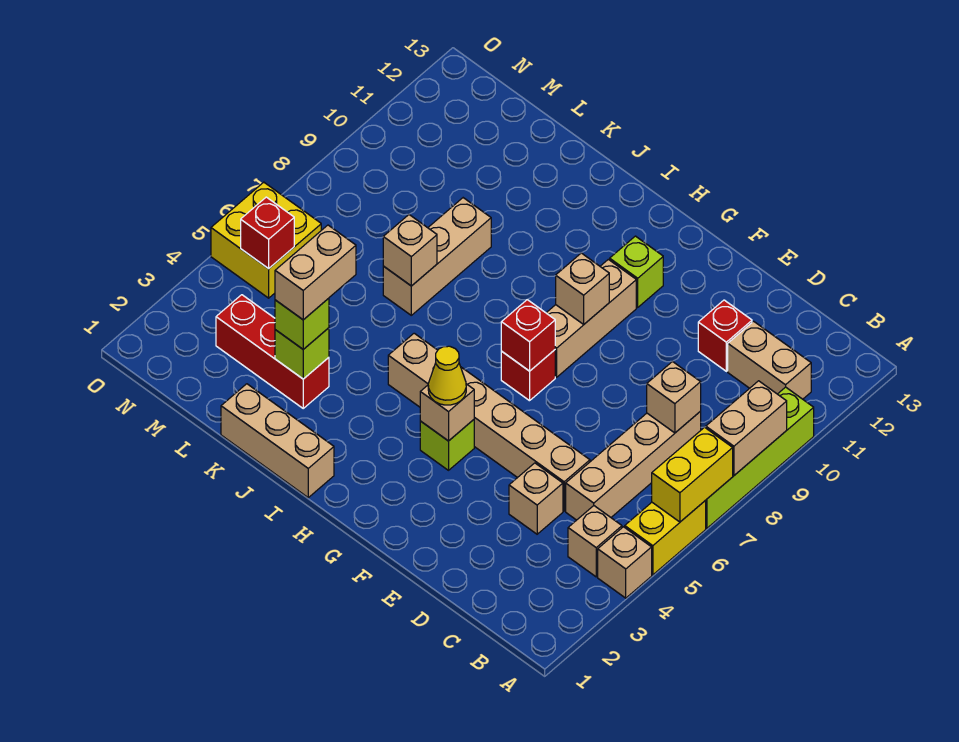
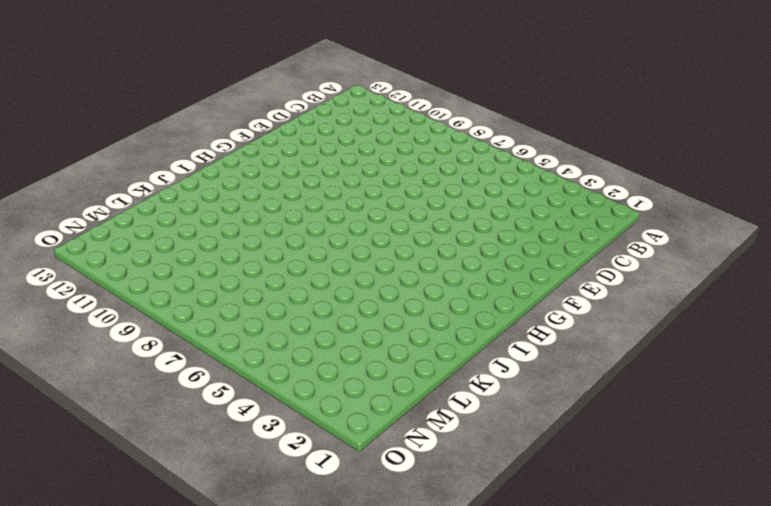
none -> tan brick A4 level 1
none -> yellow brick A5:A6 level 1
none -> lime brick A7:A10 level 1

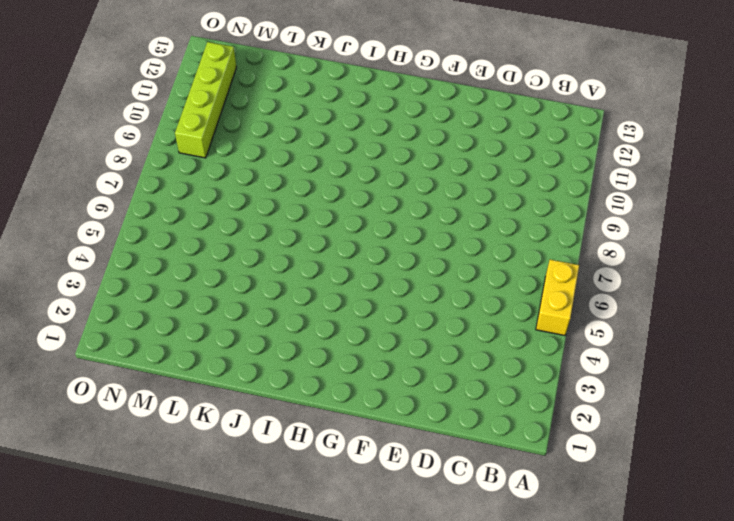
lime brick N9:N12 level 1 -> lime brick A7:A10 level 1
none -> tan brick A4 level 1
none -> tan brick B4 level 1
none -> tan brick B11:C11 level 1

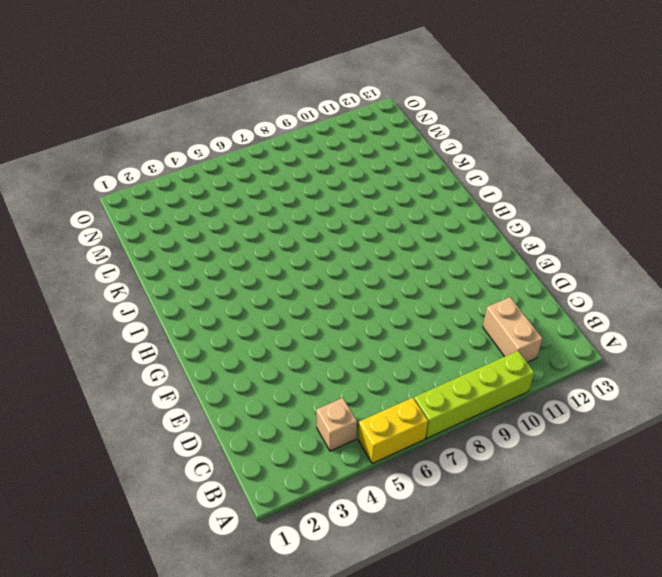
none -> tan brick A4 level 1
none -> tan brick C5:C8 level 1
none -> tan brick D4 level 1

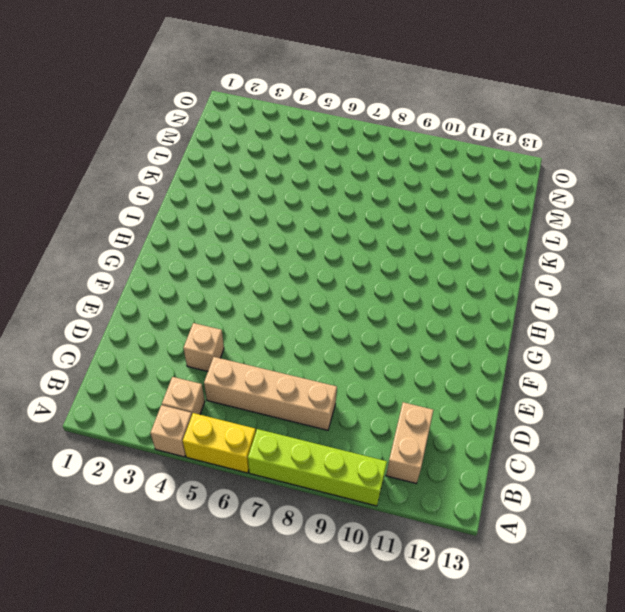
none -> tan brick D5:I5 level 1
none -> red brick D11 level 1
none -> lime brick G4 level 1

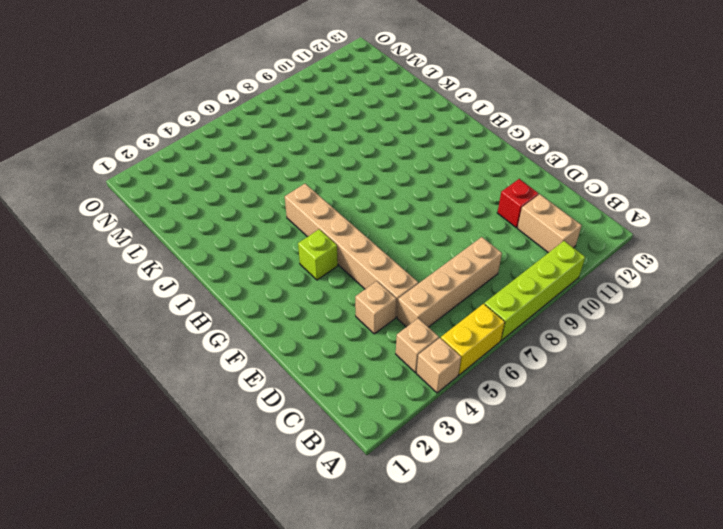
none -> red brick G7 level 1
none -> tan brick G8:G10 level 1
none -> lime brick G11 level 1

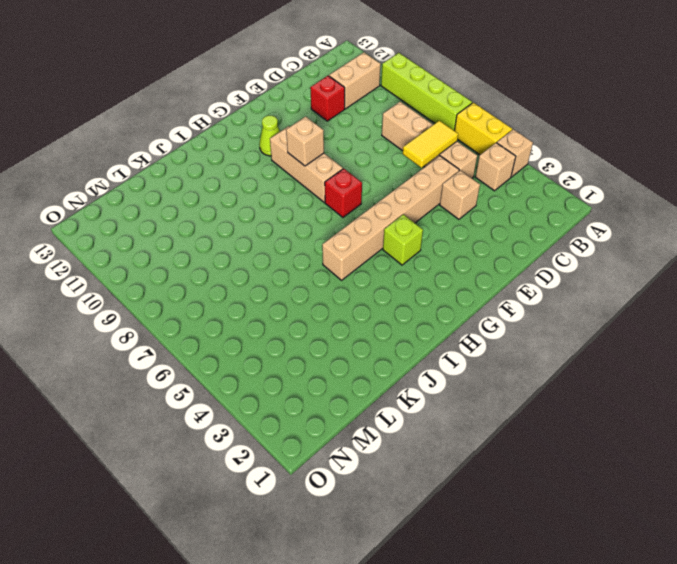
yellow tile C6:D6 level 2 -> none
lime cone G11 level 1 -> lime brick G11 level 1
none -> tan brick I1:K1 level 1
none -> red brick K3:M3 level 1
none -> tan brick K7:K9 level 1

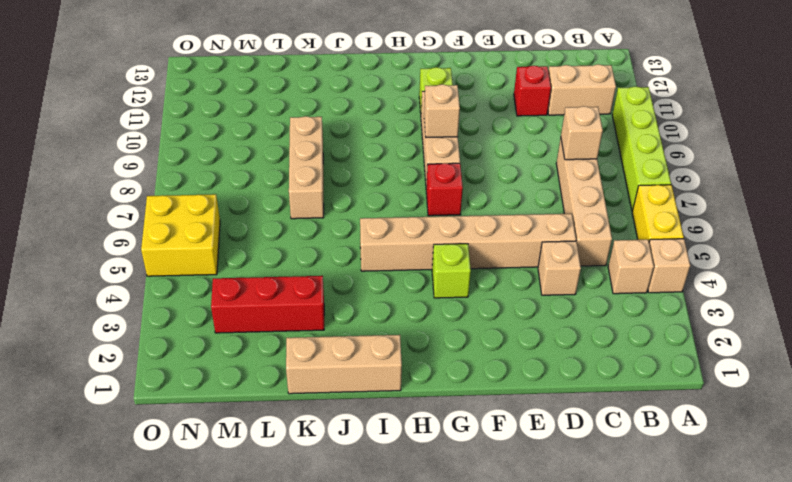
none -> yellow brick A6:A7 level 2
none -> tan brick A8:A9 level 2
none -> tan brick G4 level 2

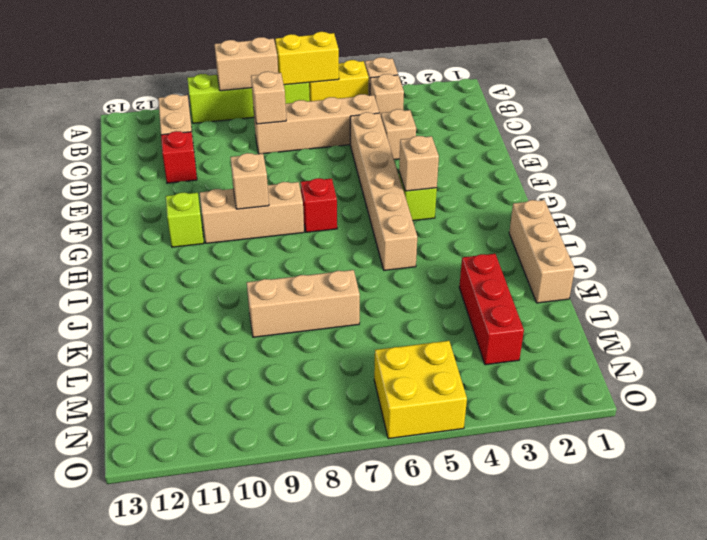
none -> red brick G7 level 2
none -> lime brick K3 level 2
none -> tan brick K7 level 2

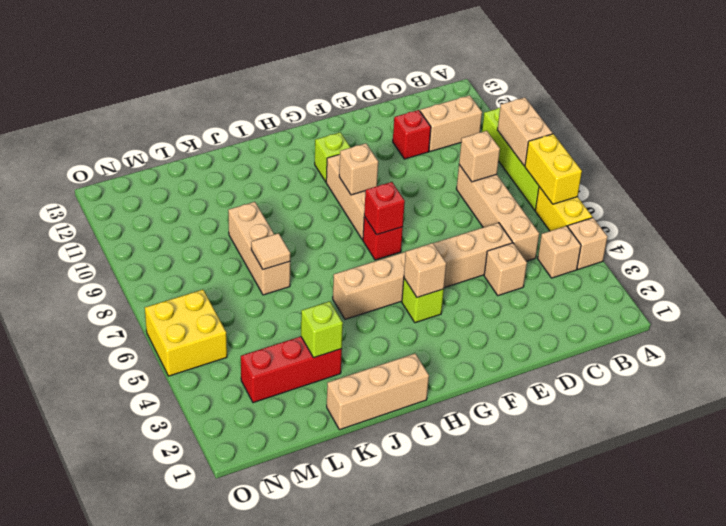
tan tile K7 level 2 -> tan brick K7 level 2
none -> red brick N5 level 2
none -> yellow cone G4 level 3
none -> lime brick K3 level 3

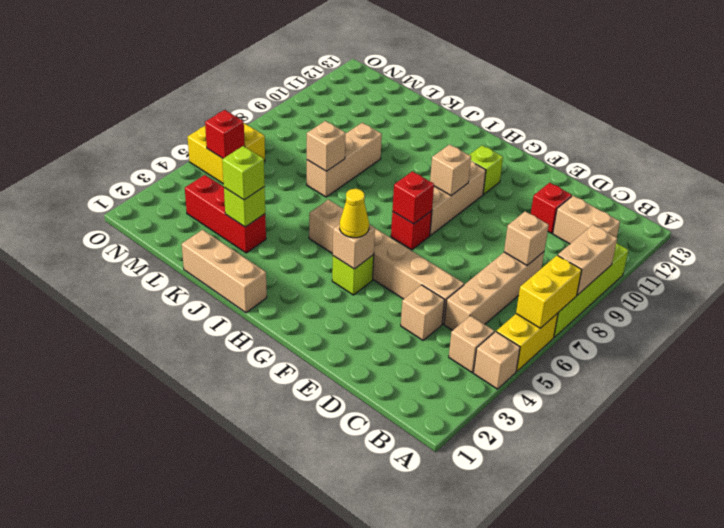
none -> tan brick K3:K4 level 4

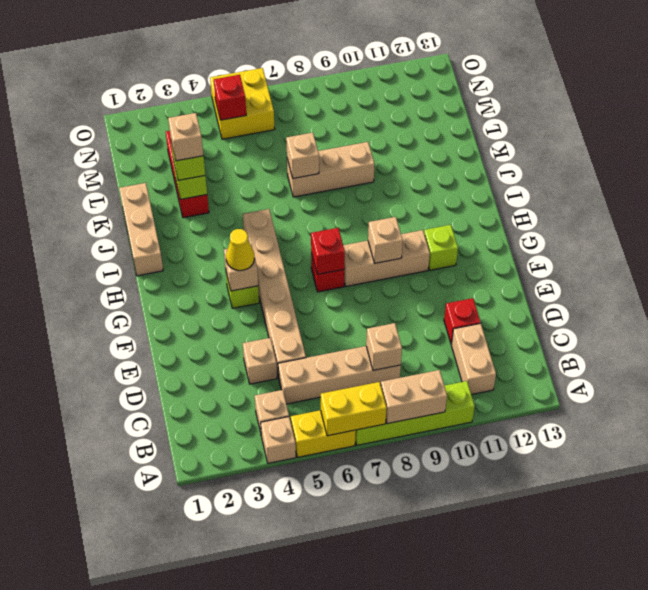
tan brick K3 level 4 -> tan brick K3:K4 level 4

